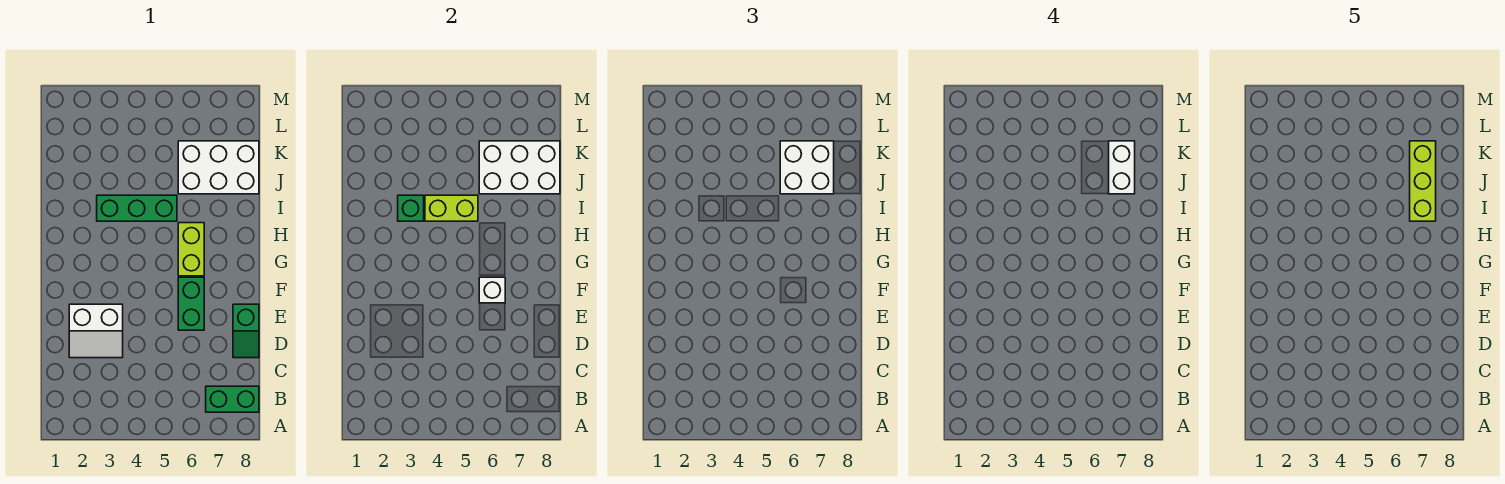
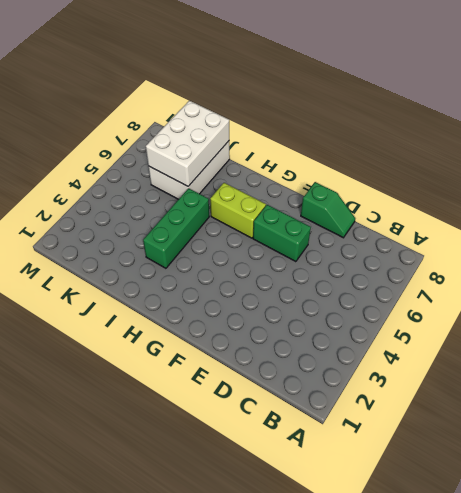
none -> green brick B7:B8 level 1
none -> white slope D2:E3 level 1 top E
none -> white brick F6 level 2

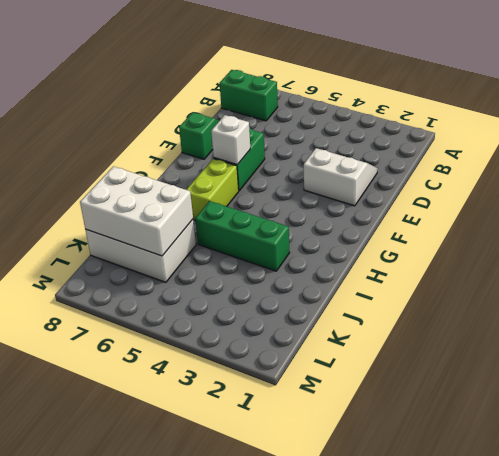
none -> green brick I3 level 2
none -> lime brick I4:I5 level 2
none -> white brick J6:K7 level 3

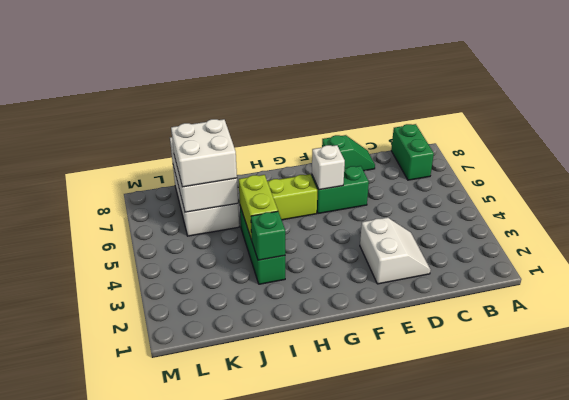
none -> white brick J7:K7 level 4
none -> lime brick I7:K7 level 5

